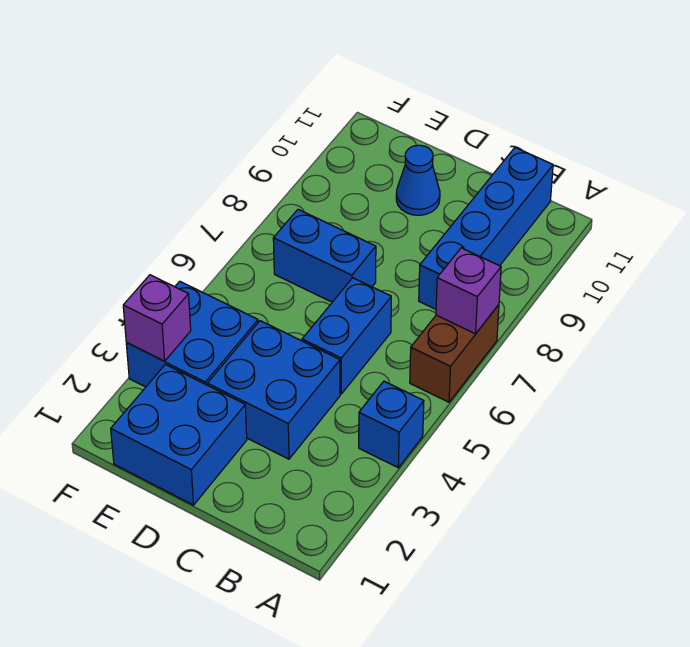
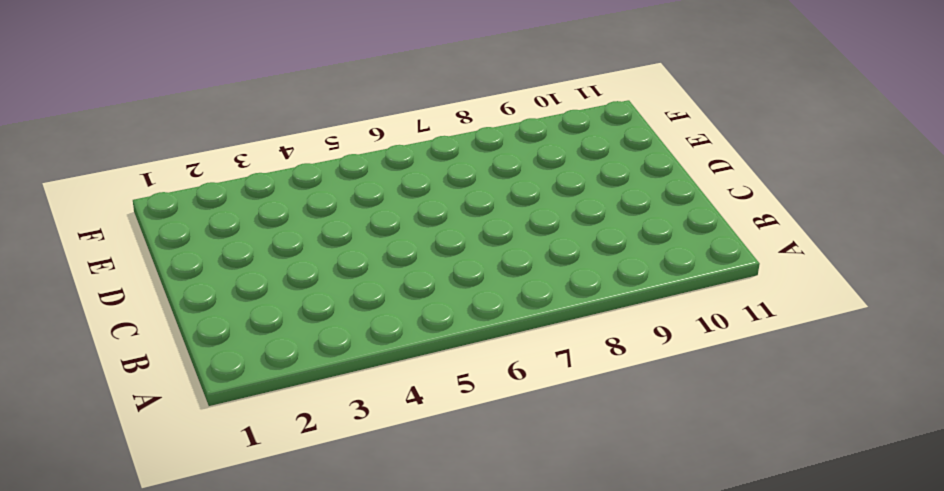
none -> blue brick A4 level 1
none -> brown brick A6:A7 level 1

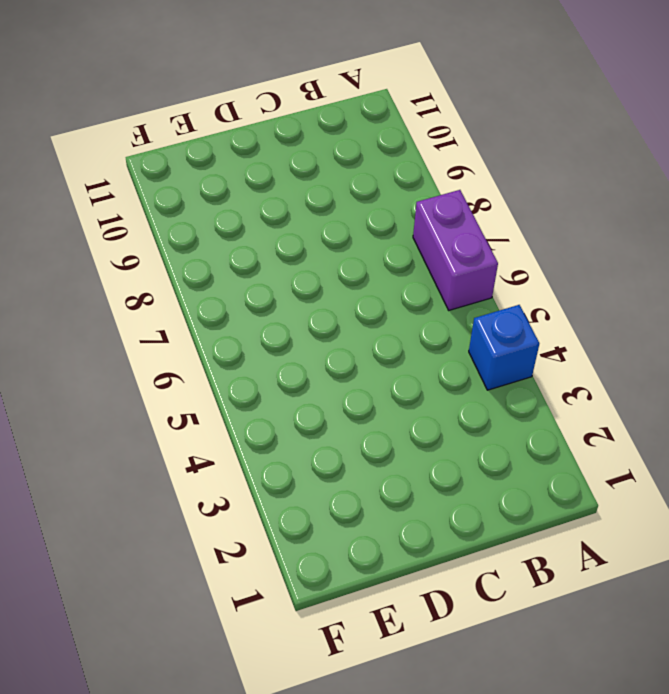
purple brick A6:A7 level 1 -> brown brick A6:A7 level 1
none -> blue brick B8:B11 level 1
none -> blue brick C3:D4 level 1

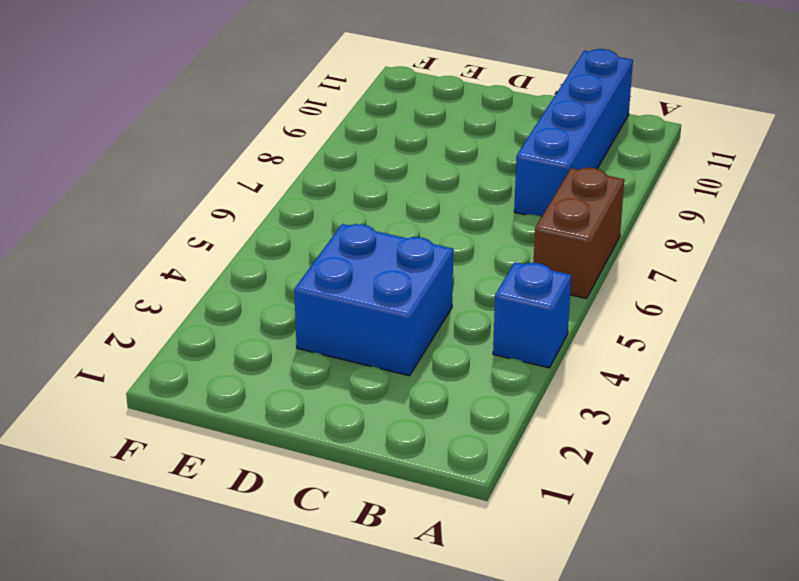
none -> blue brick C5:C6 level 1
none -> blue brick D1:E2 level 1

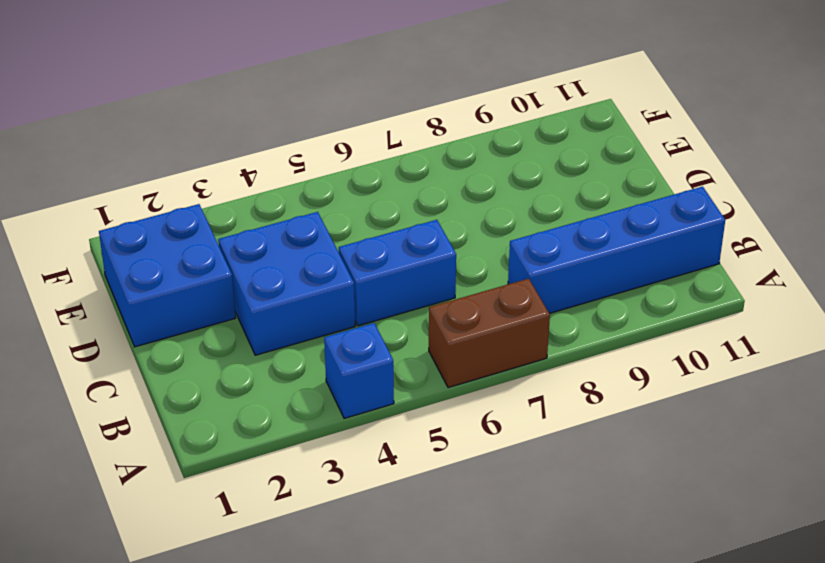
none -> blue brick D7:E7 level 1
none -> blue cone D10 level 1

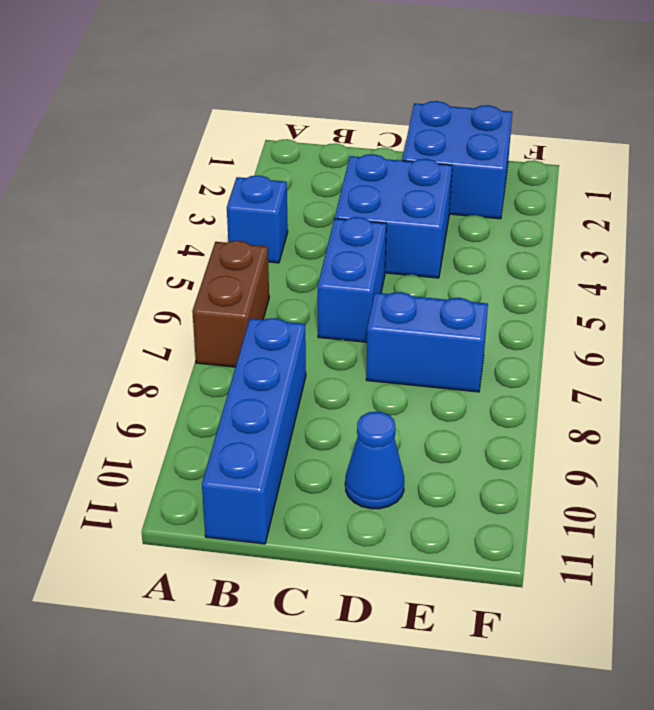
none -> blue brick E3:F4 level 1
none -> purple brick A7 level 2

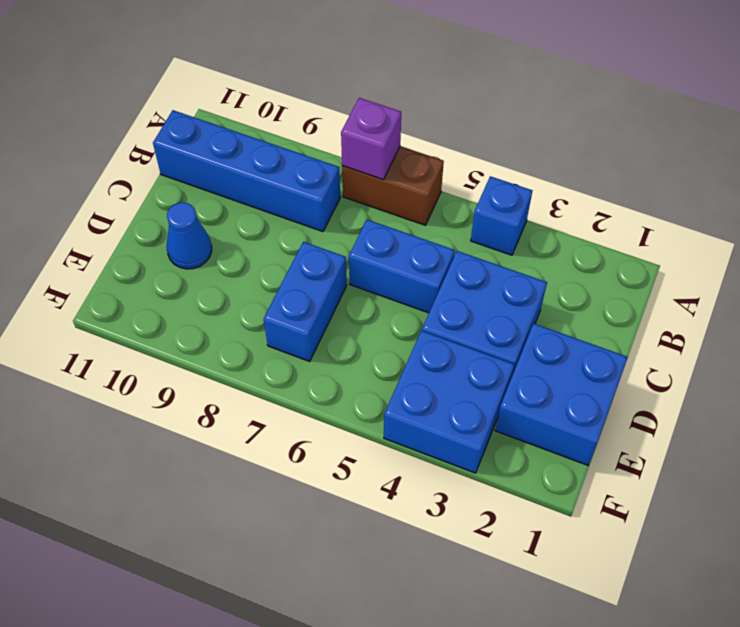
none -> purple brick F3 level 2

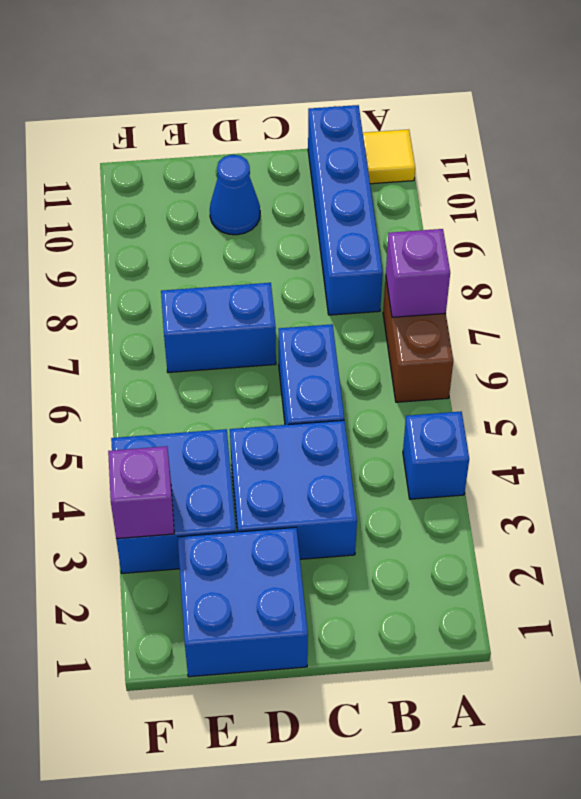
yellow tile A11 level 1 -> none

